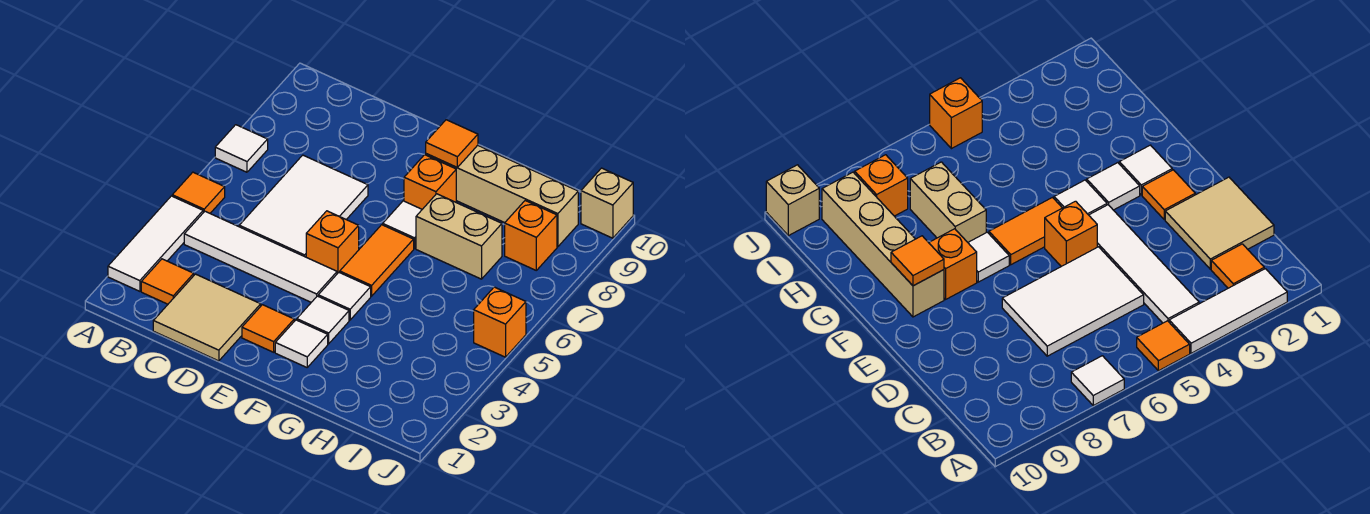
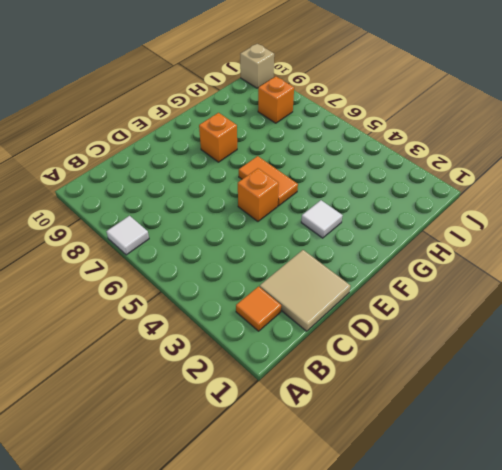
none -> white tile A2:A4 level 1
none -> orange tile A5 level 1
none -> white tile B4:E4 level 1

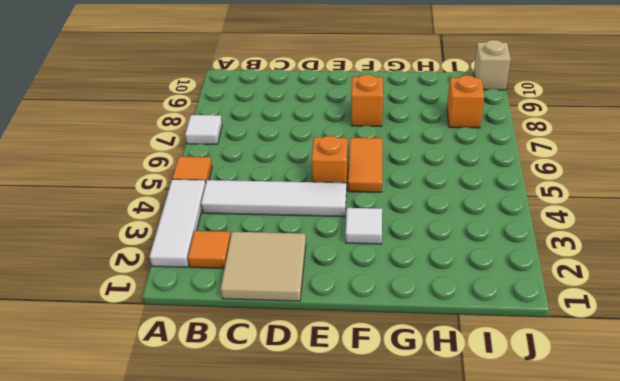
none -> white tile C5:D7 level 1
none -> orange tile E2 level 1
none -> white tile F2 level 1

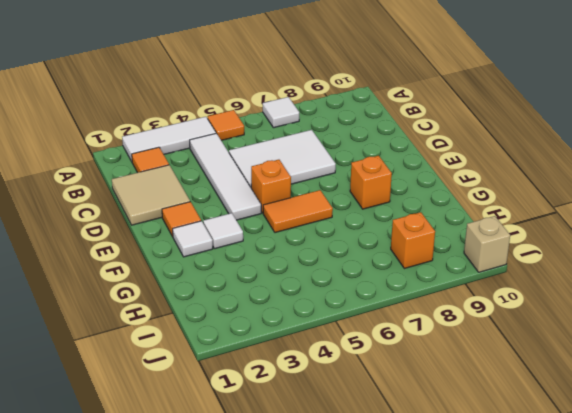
none -> white tile F4 level 1
none -> white tile F7 level 1
none -> tan brick F9:I9 level 1

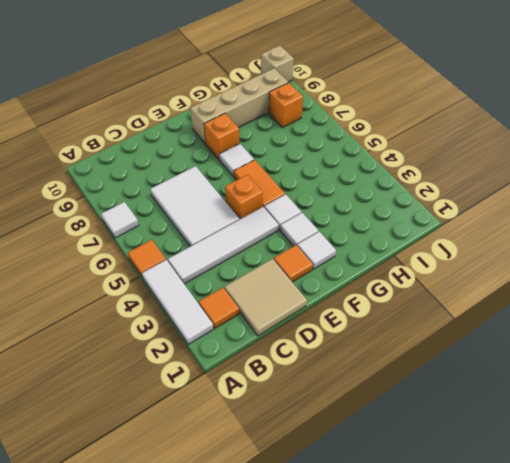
none -> tan brick G7:H7 level 1
none -> orange brick J5 level 1
none -> orange tile F9 level 2

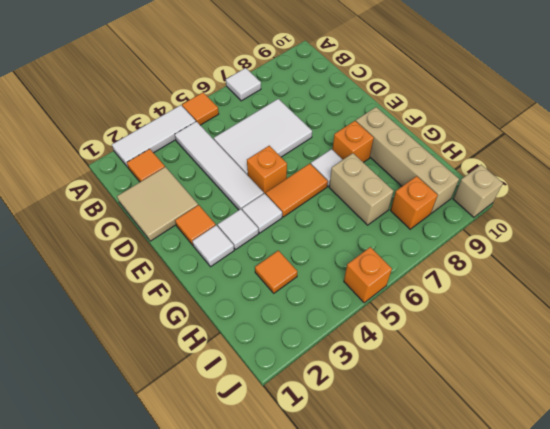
orange tile H3 level 1 -> orange tile F9 level 2

